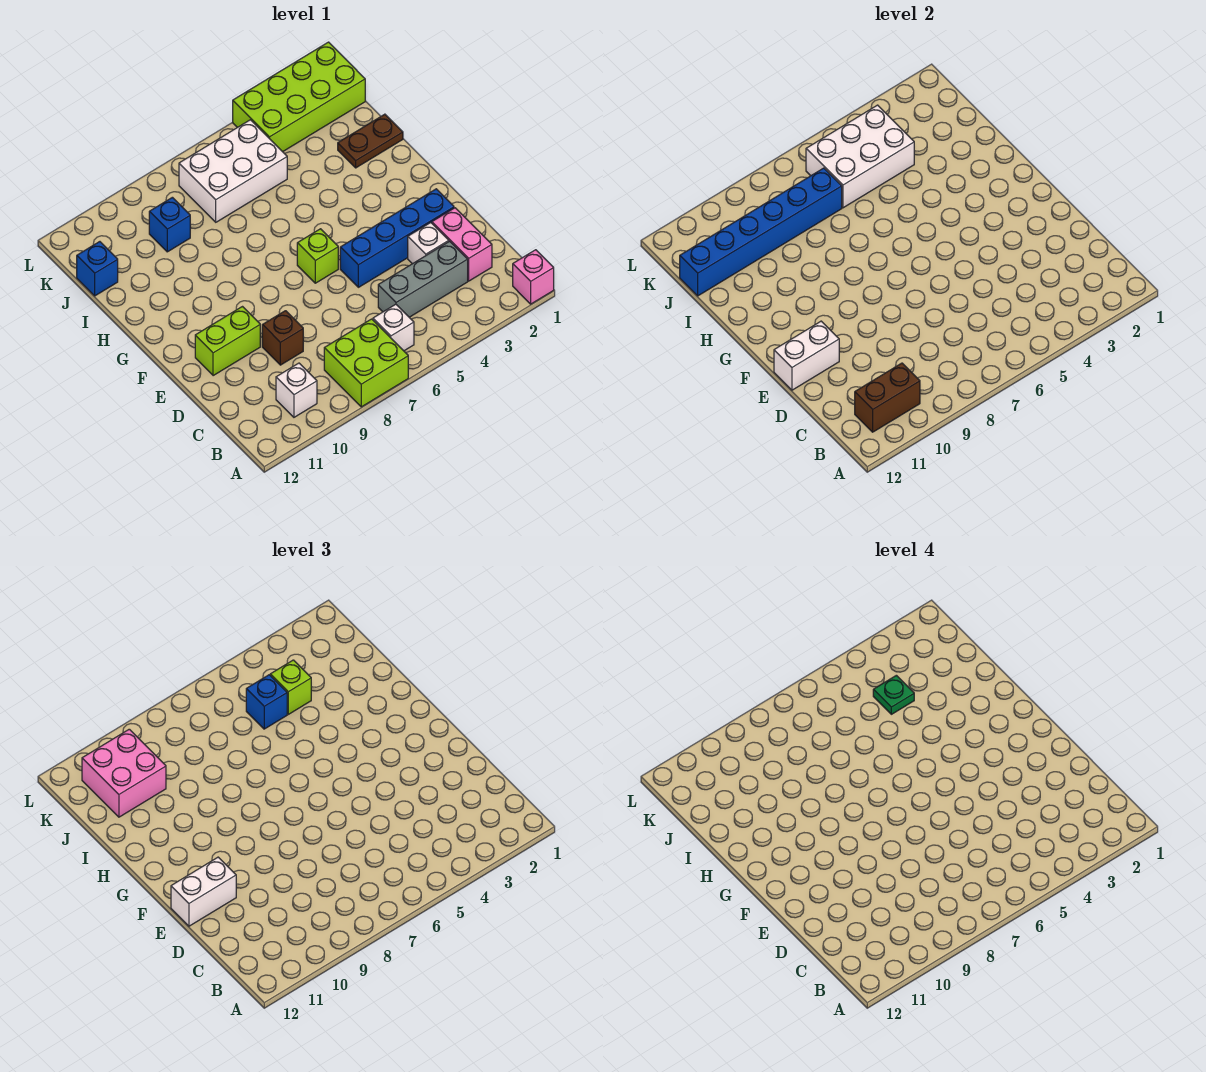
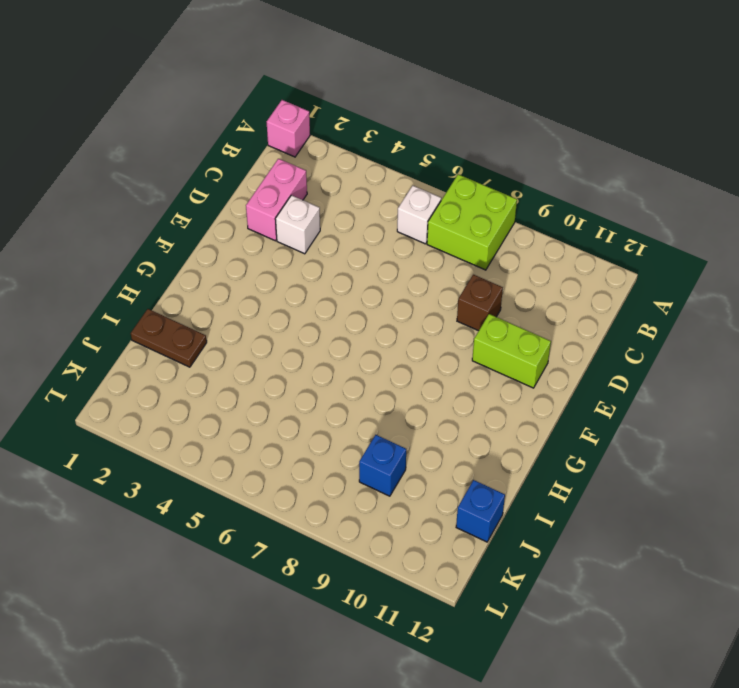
none -> white brick B10 level 1
none -> grey brick C3:C5 level 1
none -> blue brick E2:E5 level 1

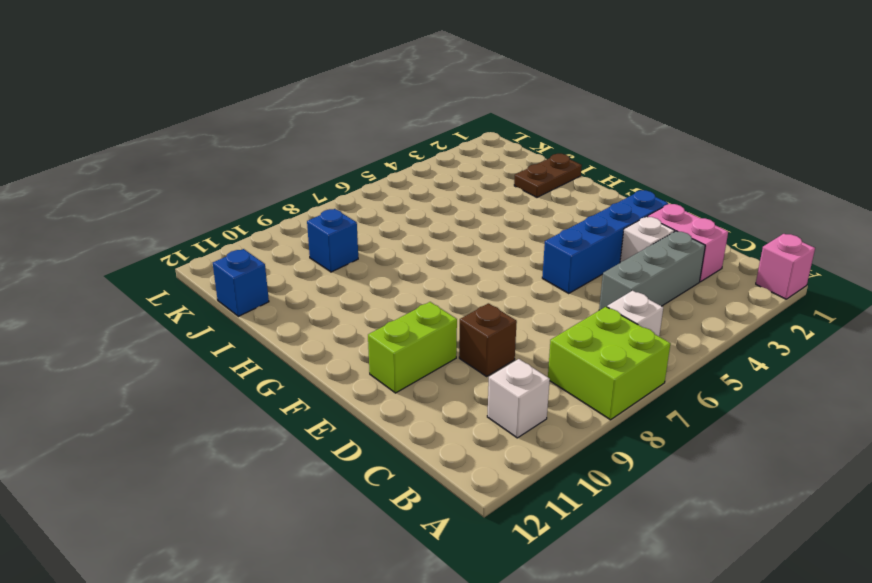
none -> lime brick F6 level 1
none -> white brick J5:K7 level 1
none -> lime brick K1:L4 level 1

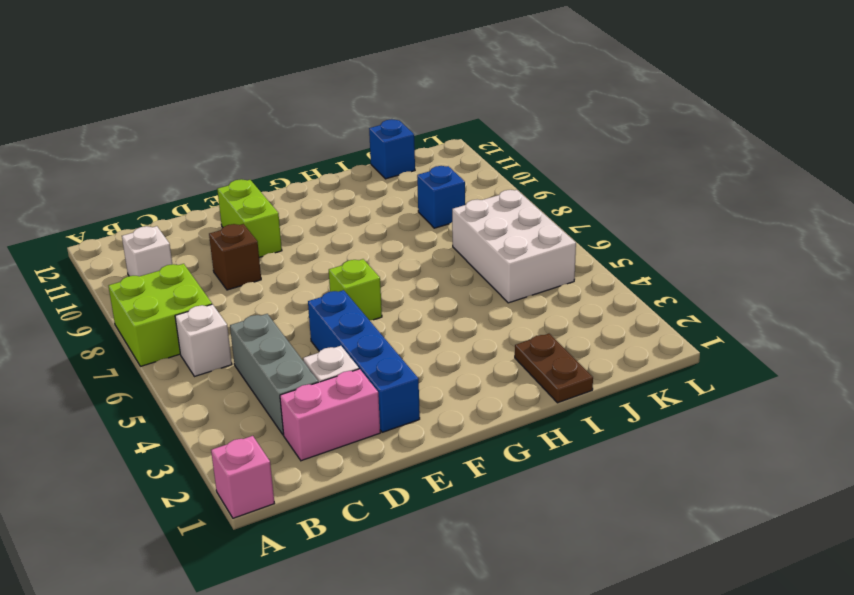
none -> lime brick K1:L4 level 1
none -> brown brick B10:B11 level 2
none -> white brick E11:E12 level 2

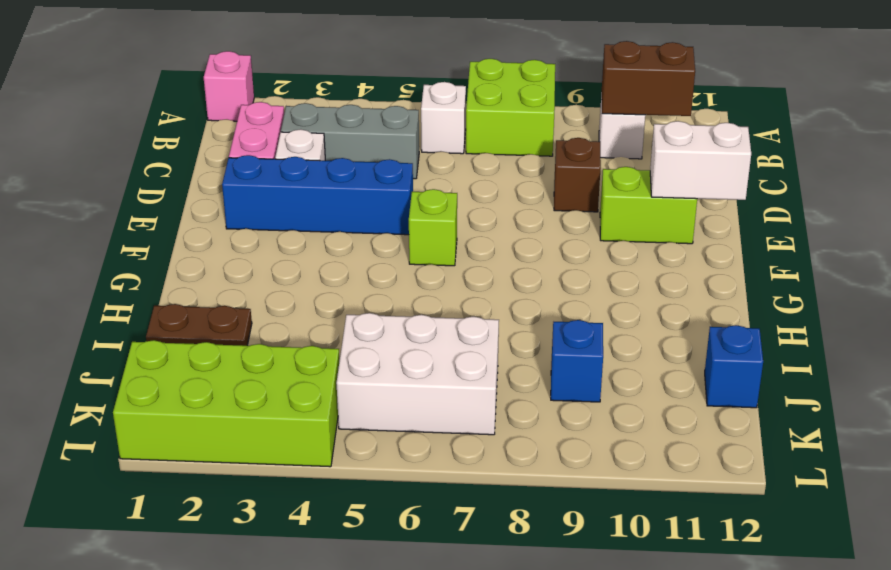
none -> white brick J4:K6 level 2
none -> blue brick J7:J12 level 2
none -> white brick E11:E12 level 3

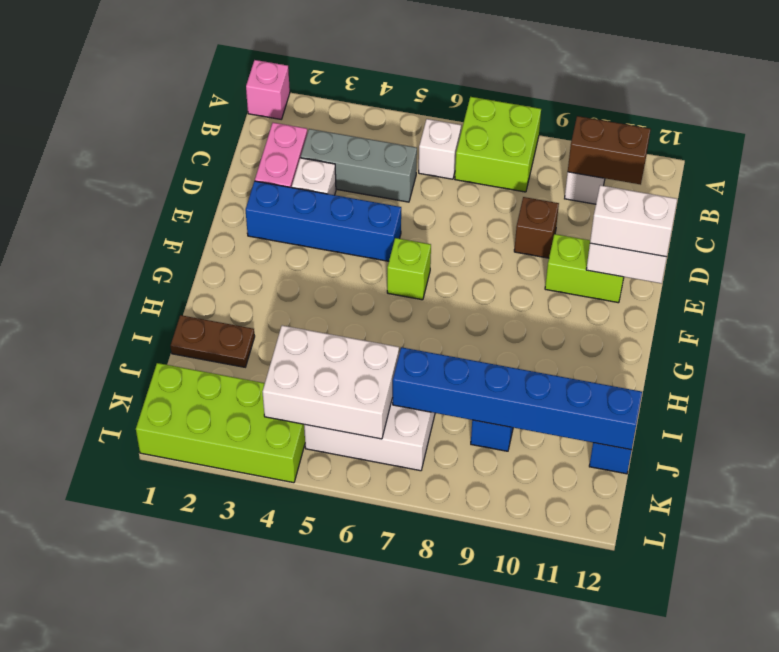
none -> lime brick J4 level 3
none -> blue brick J5 level 3
none -> pink brick J10:K11 level 3

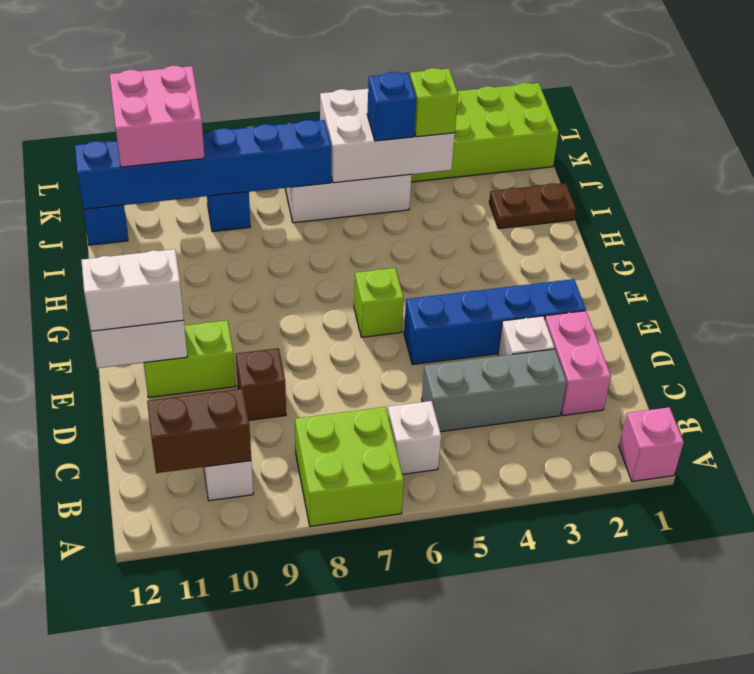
none -> green plate J4 level 4

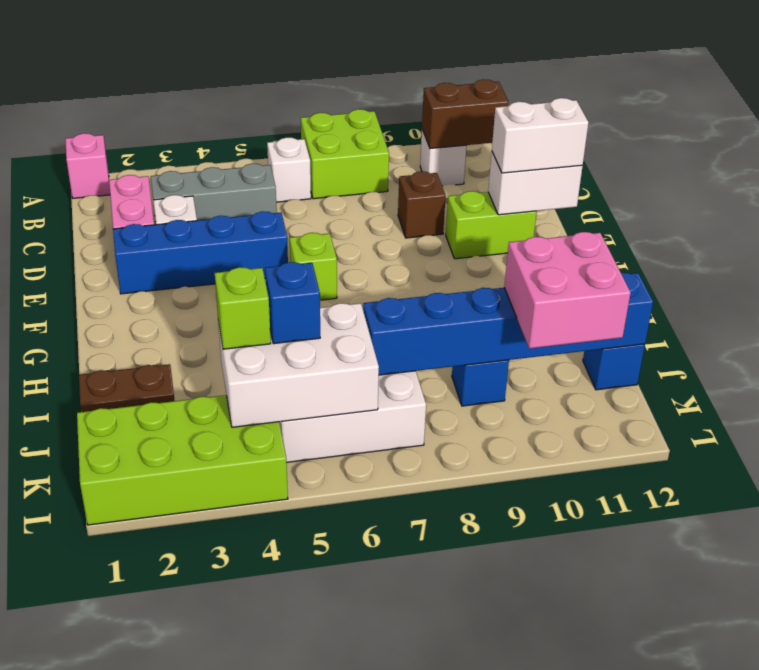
none -> green plate J4 level 4

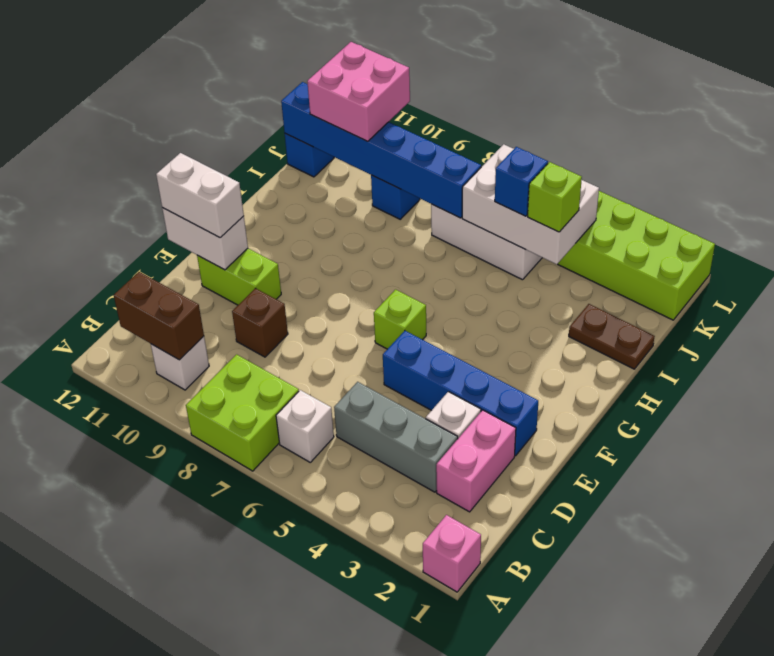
none -> green plate J4 level 4

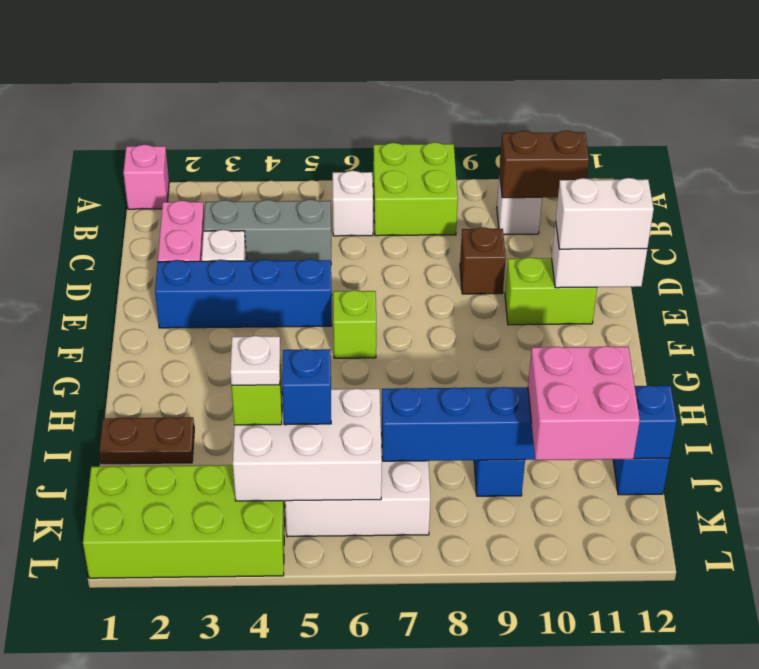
white plate J4 level 4 -> green plate J4 level 4

